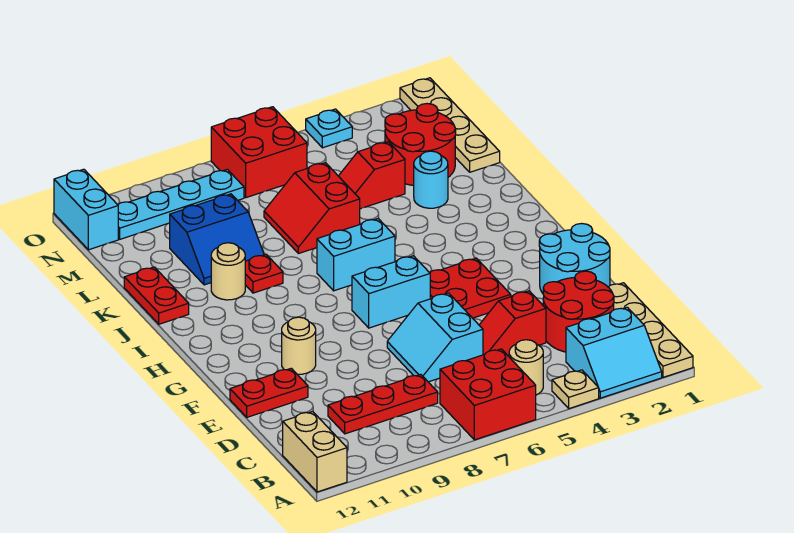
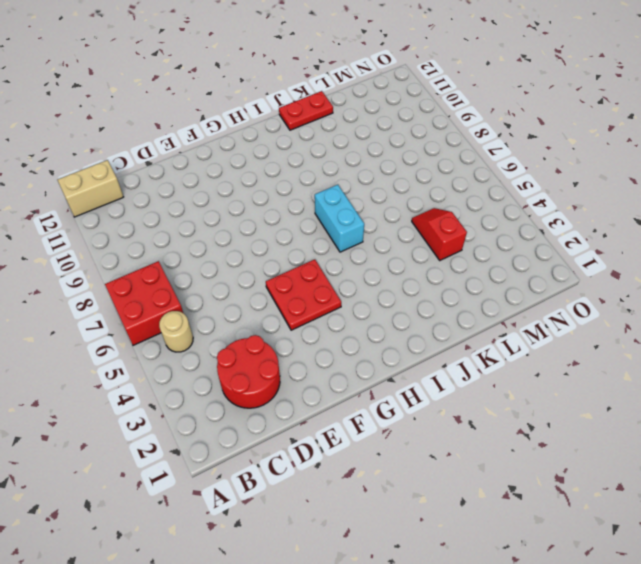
none -> tan plate A1:D1 level 1
none -> cyan slope A2:B3 level 1 top B
none -> tan plate A4 level 1

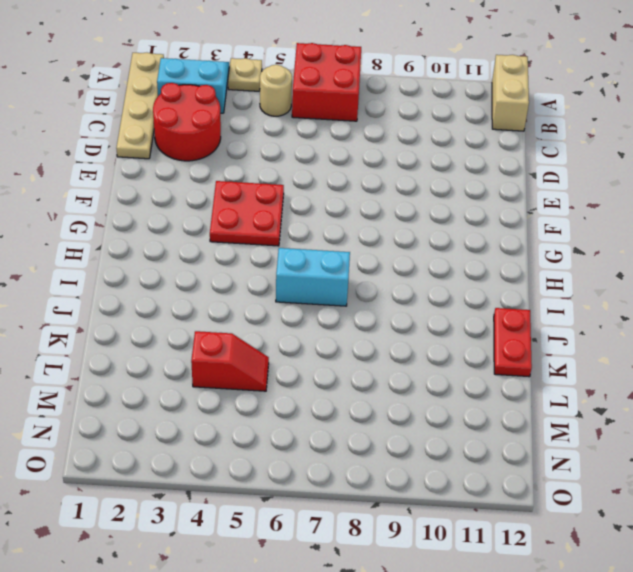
none -> red plate C8:C10 level 1
none -> red slope D4:D5 level 1 top 4
none -> cyan slope D6:E7 level 1 top 6

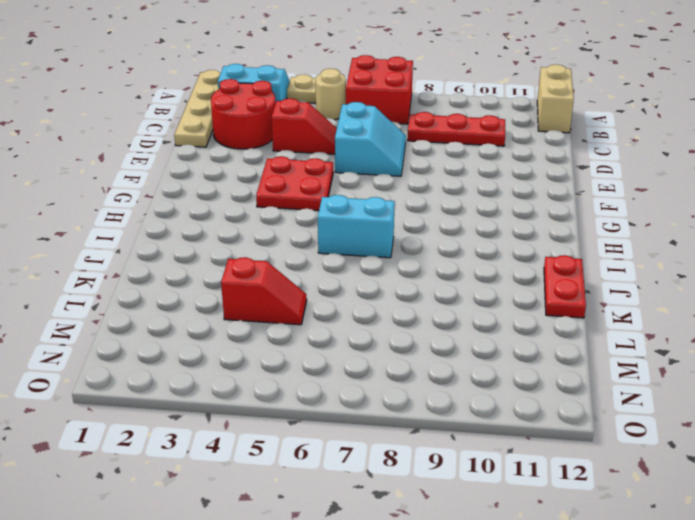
none -> cyan round brick E1:F2 level 1
none -> red plate E11:E12 level 1
none -> tan round brick F10 level 1

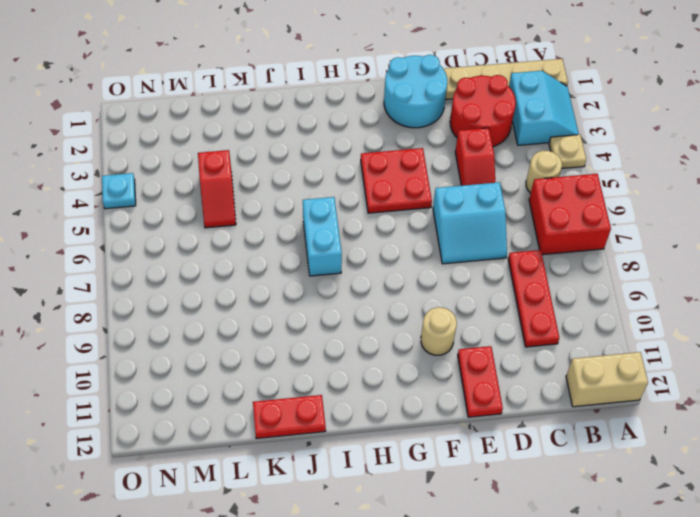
none -> cyan brick G6:G7 level 1
none -> red plate J9 level 1
none -> tan round brick J10 level 1

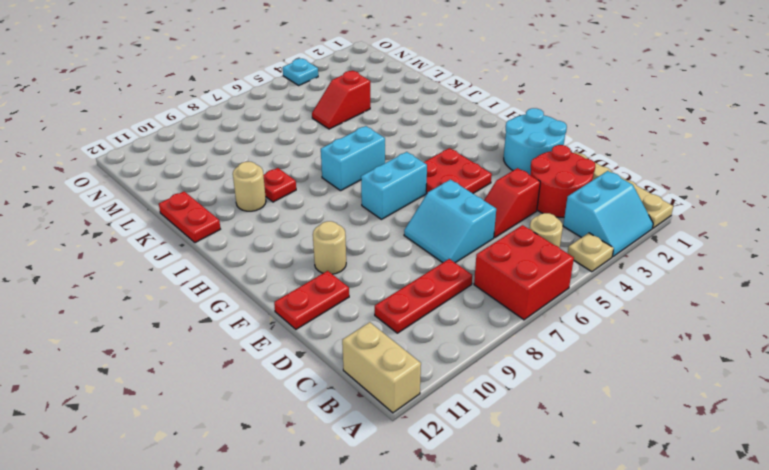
none -> cyan round brick K3 level 1
none -> red slope K6:L7 level 1 top 6
none -> blue slope K9:L10 level 1 top L

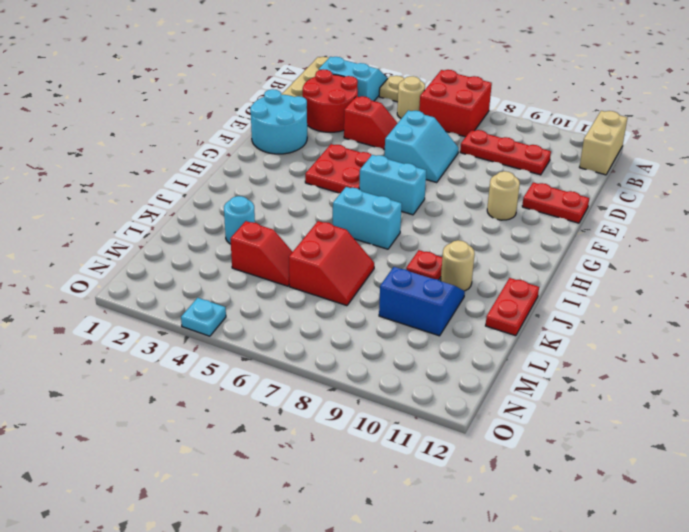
none -> tan plate L1:O1 level 1
none -> red round brick L2:M3 level 1
none -> red brick N6:O7 level 1

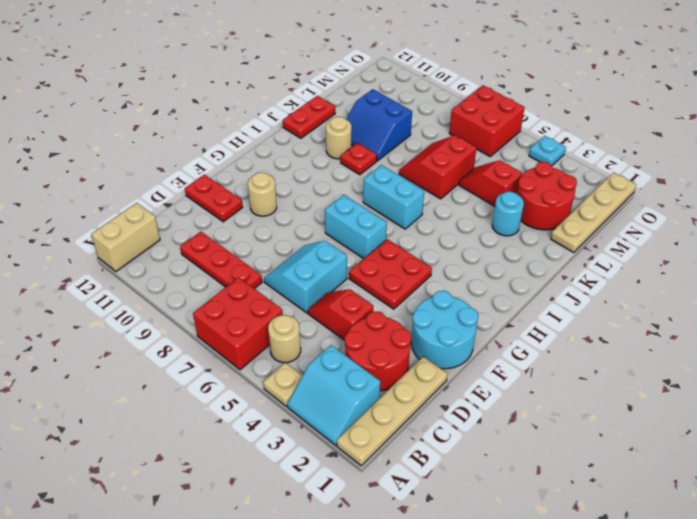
none -> cyan plate N8:N11 level 1
none -> cyan brick N12:O12 level 1

